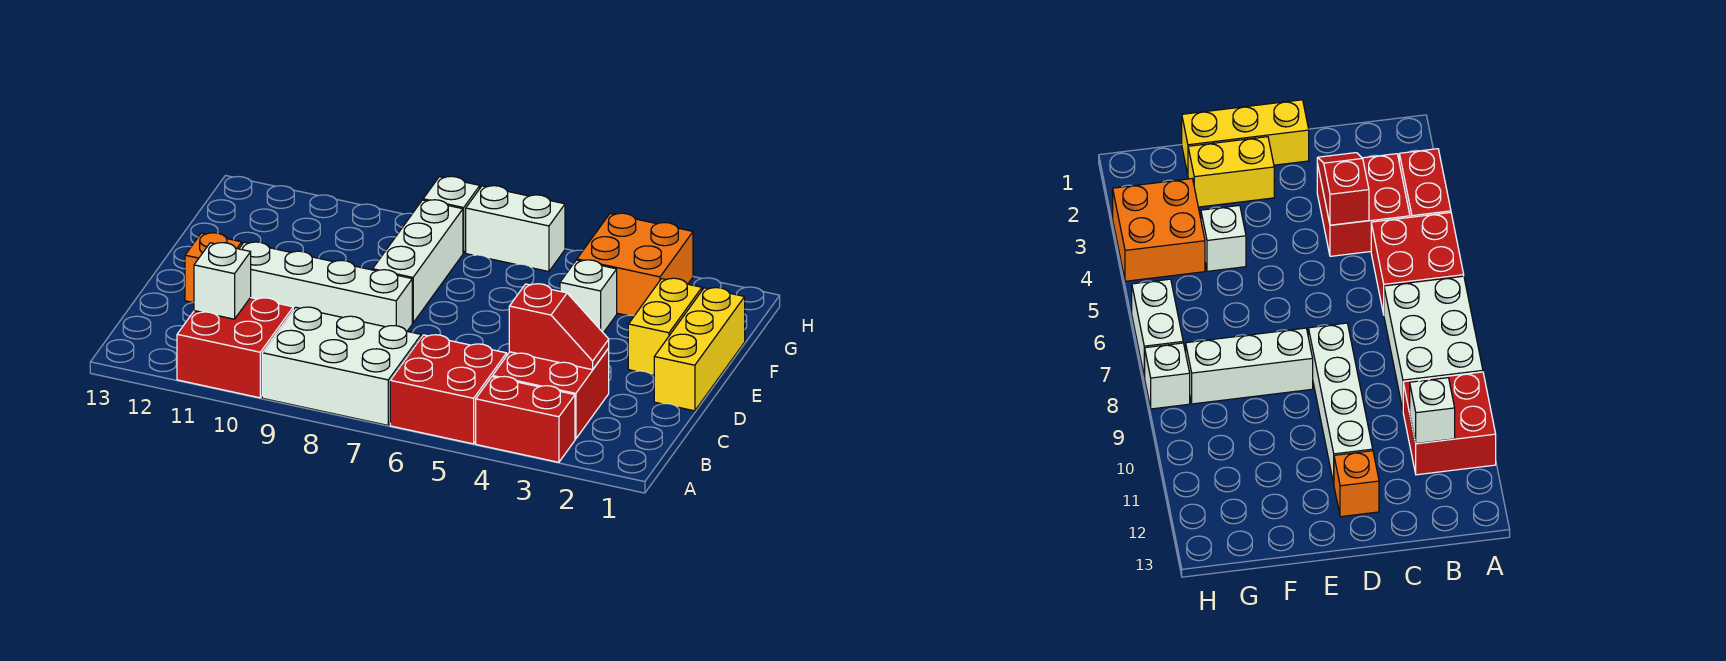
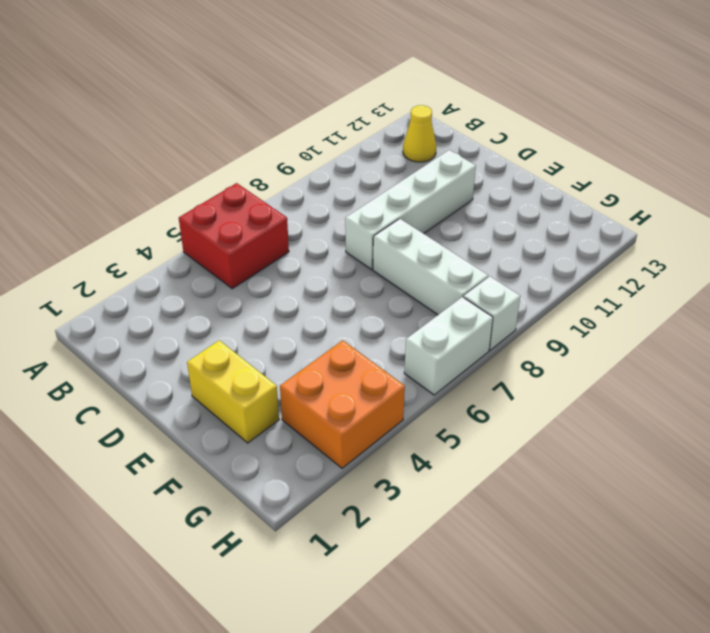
yellow cone B12 level 1 -> none
none -> red brick A3:A4 level 1
none -> white brick A7:B9 level 1
none -> red brick A10:B11 level 1

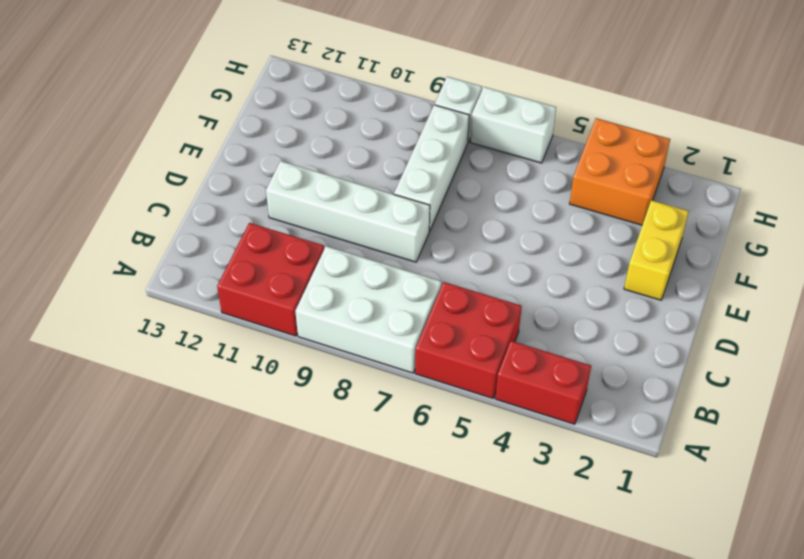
none -> red brick B3:C4 level 1
none -> yellow brick D1:F1 level 1
none -> orange brick D12 level 1

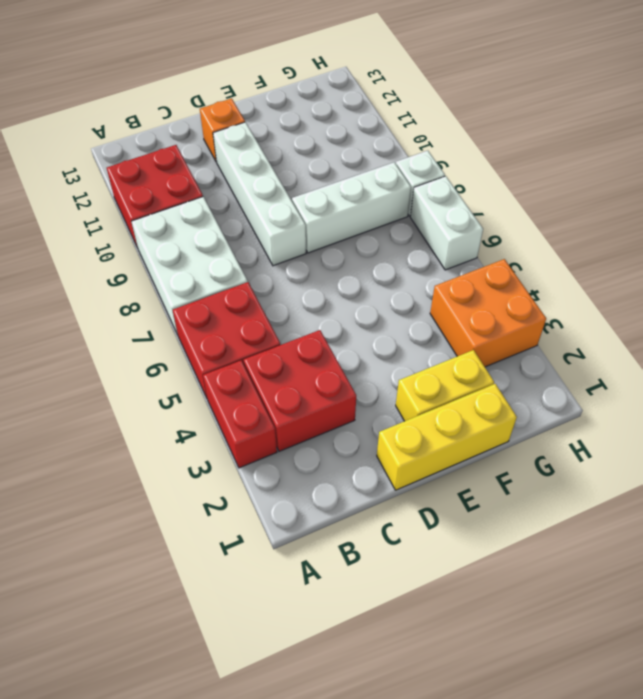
none -> white brick F4 level 1
none -> white brick B11 level 2
none -> red slope C3:C4 level 2 top 4

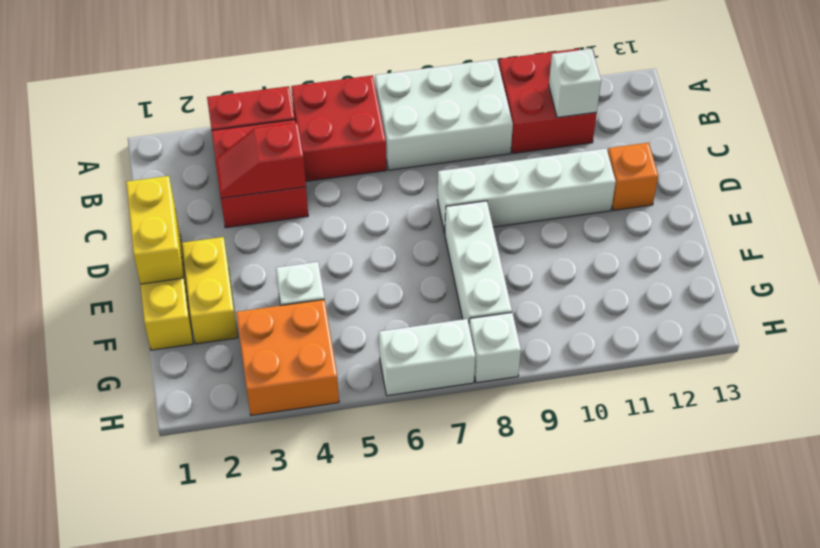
yellow brick D1:E1 level 2 -> none

